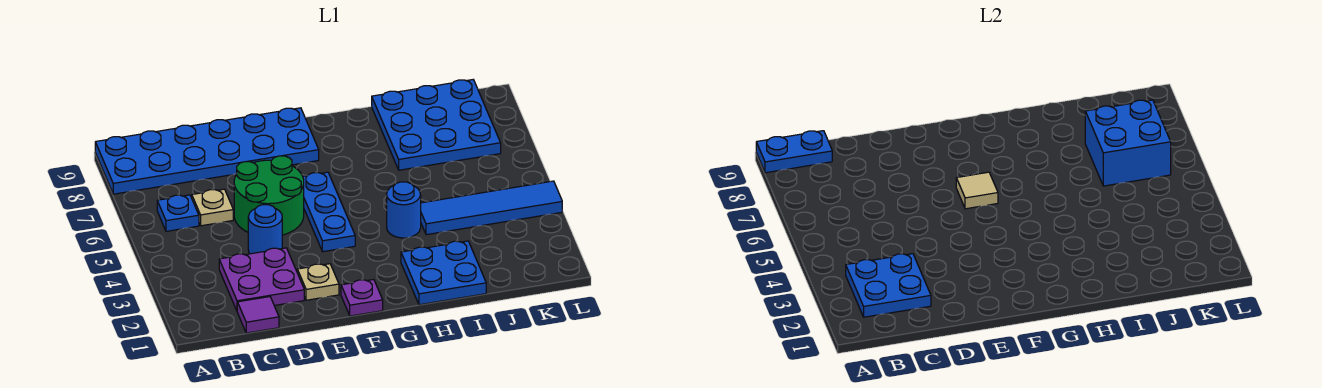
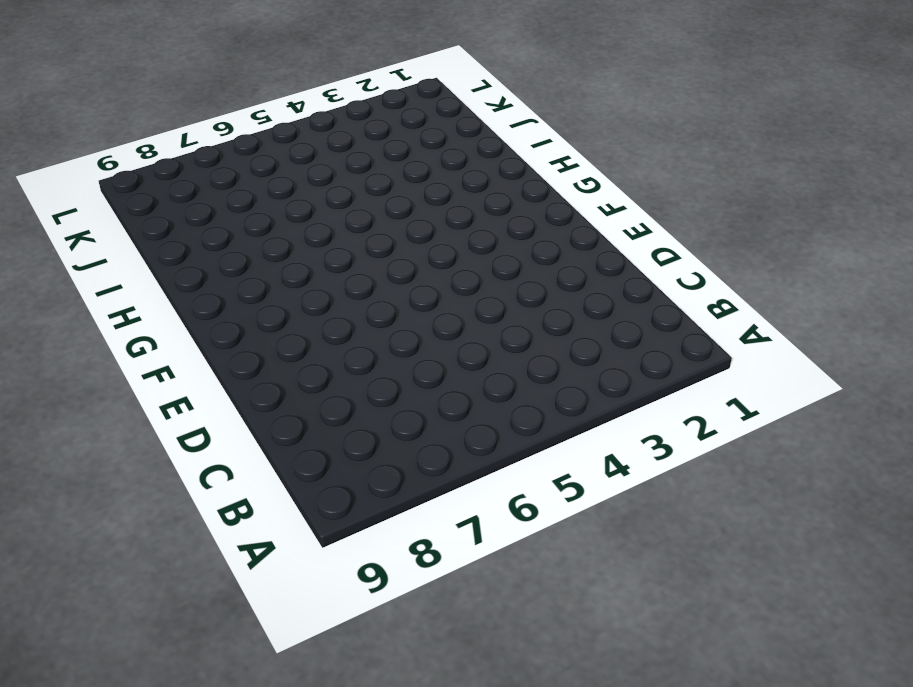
none -> blue plate A8:F9 level 1
none -> blue plate B6 level 1
none -> purple tile C1 level 1

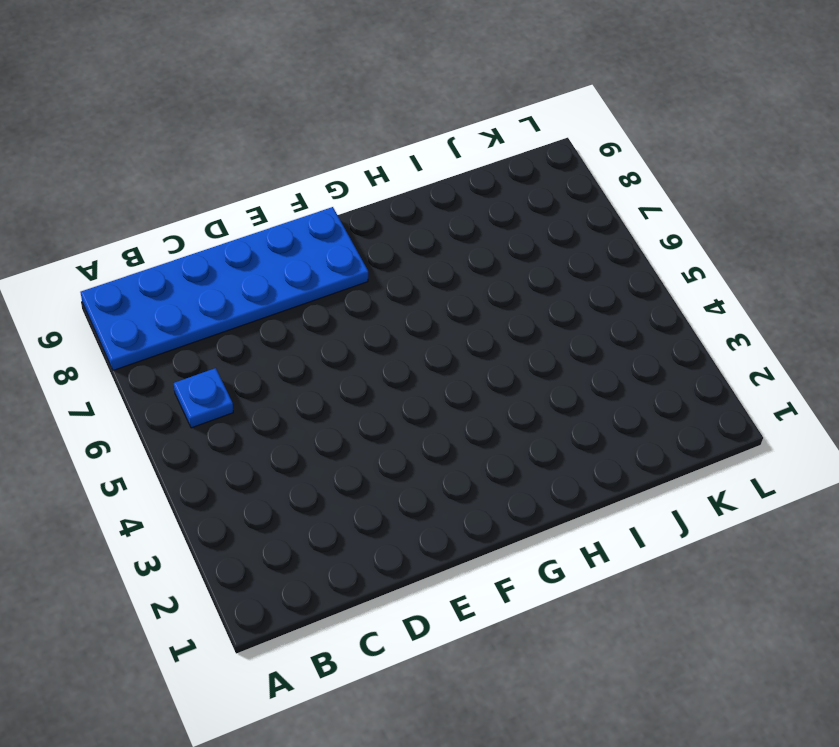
none -> purple tile C1 level 1
none -> purple plate C2:D3 level 1
none -> tan plate C6 level 1

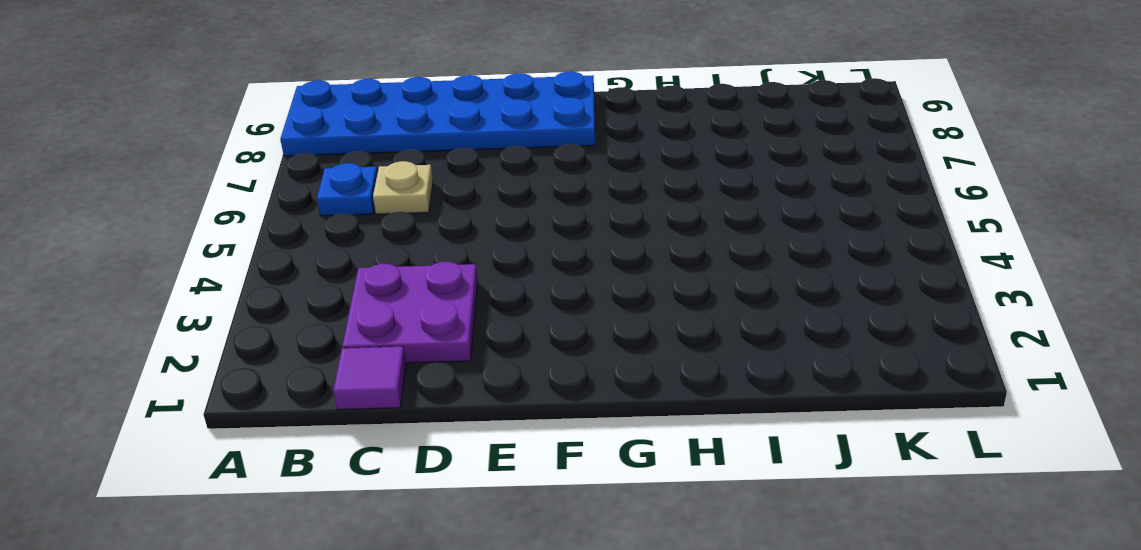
none -> blue round brick D4 level 1
none -> green round brick D5:E6 level 1
none -> tan plate E2 level 1

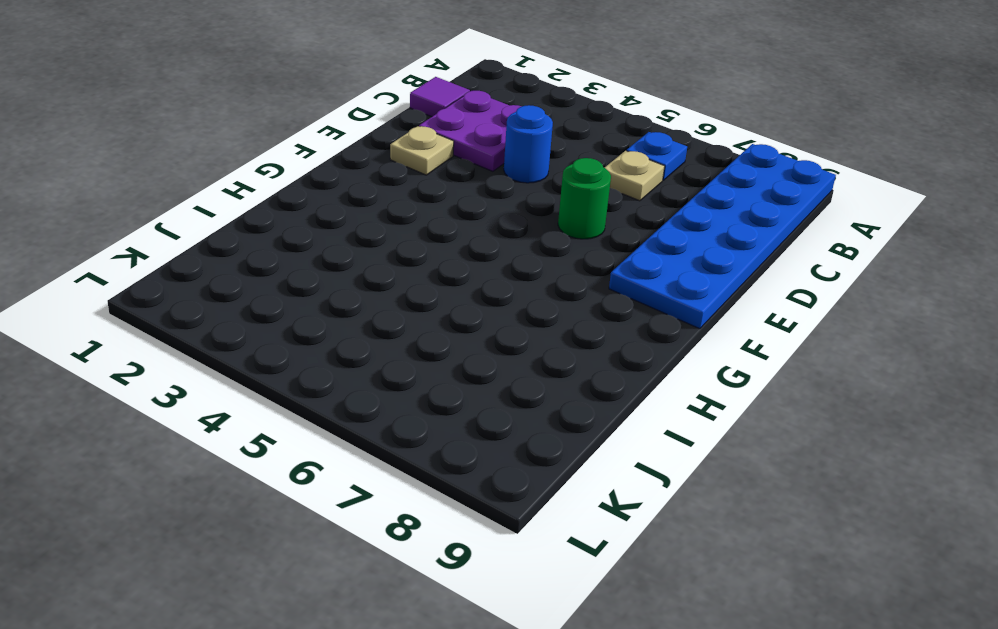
green round brick E6 level 1 -> green round brick D5:E6 level 1
none -> purple plate F1 level 1
none -> blue plate F4:F6 level 1
none -> blue plate H1:I2 level 1

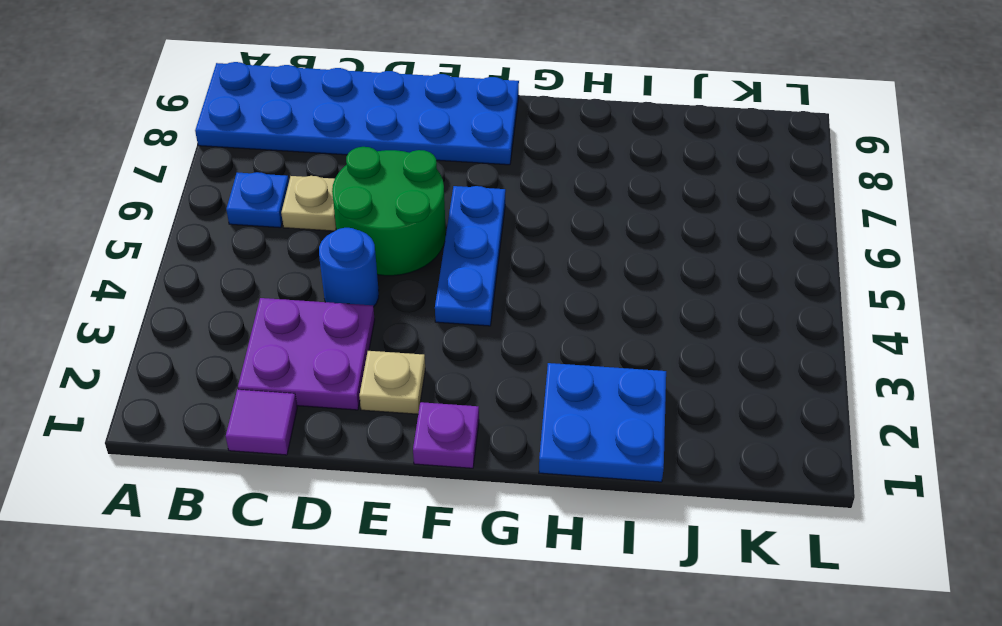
none -> blue round brick H4 level 1
none -> blue tile I4:L4 level 1
none -> blue plate I7:K9 level 1

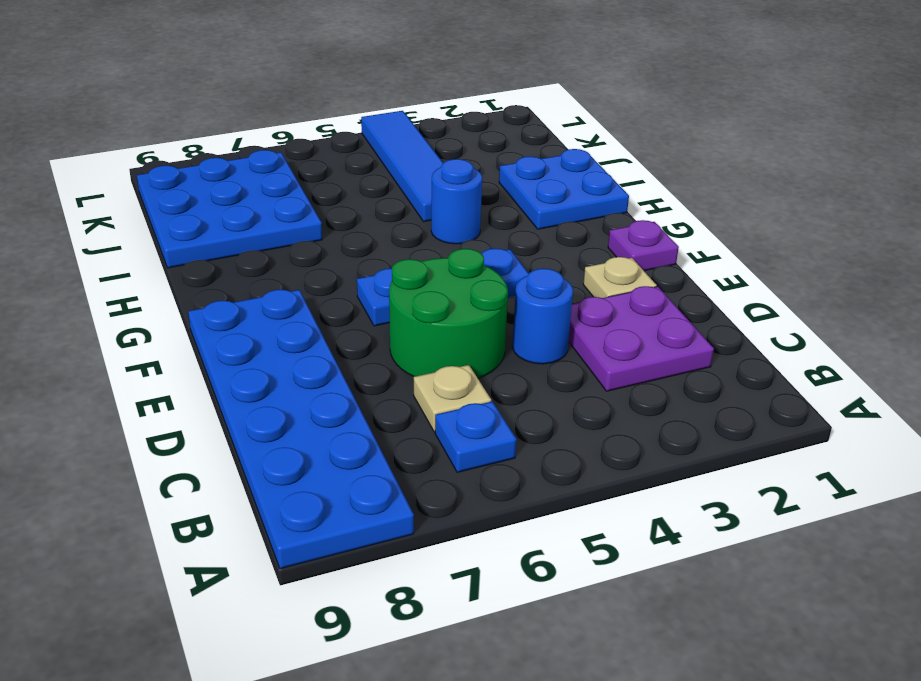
none -> purple tile C1 level 1
none -> blue plate A9:B9 level 2
none -> blue plate B2:C3 level 2

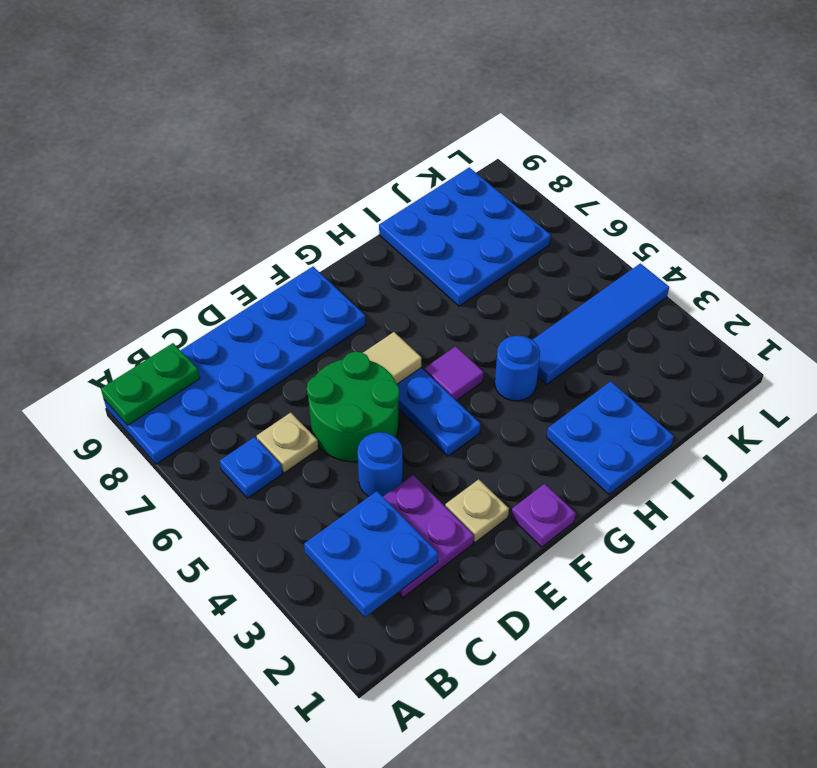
green plate A9:B9 level 2 -> blue plate A9:B9 level 2
purple tile G5 level 1 -> purple tile C1 level 1
none -> blue brick J6:K7 level 2

